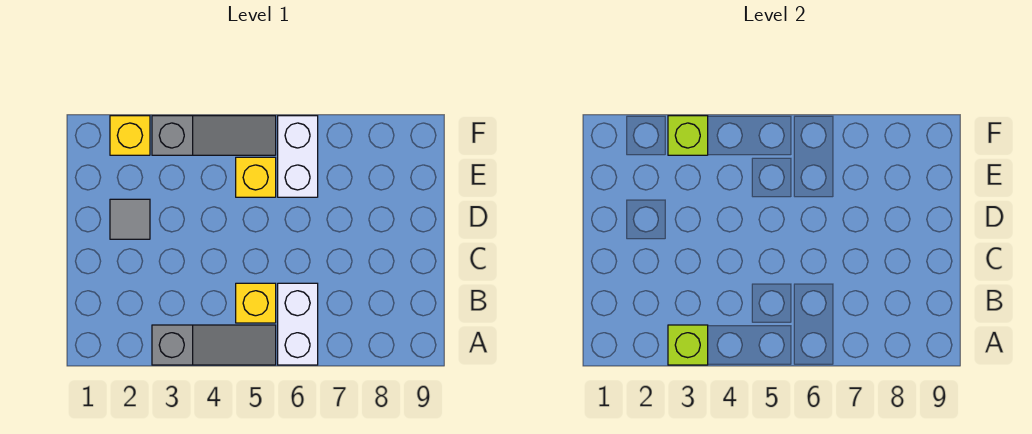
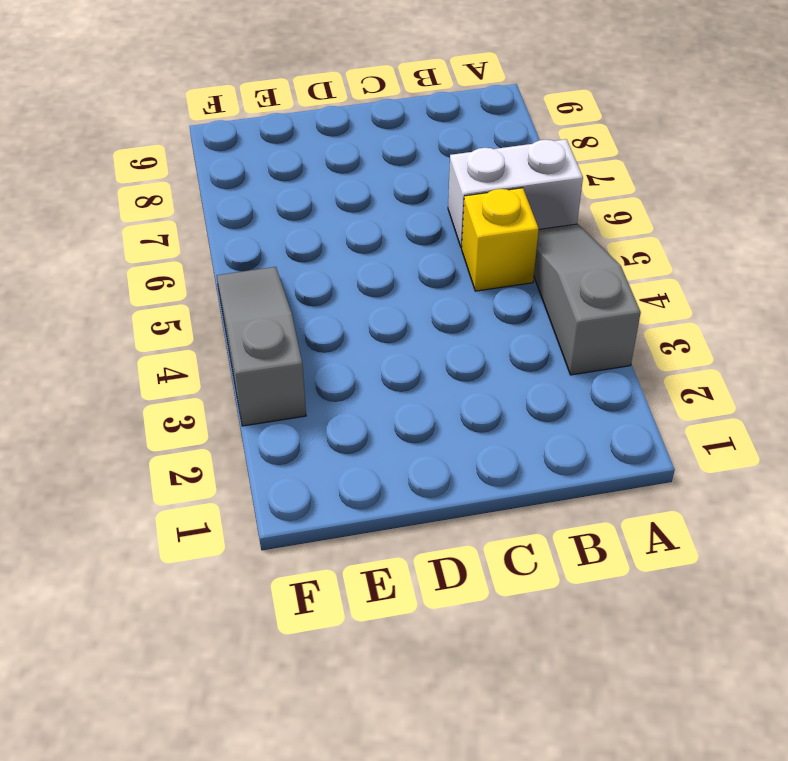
none -> grey tile D2 level 1
none -> yellow brick E5 level 1

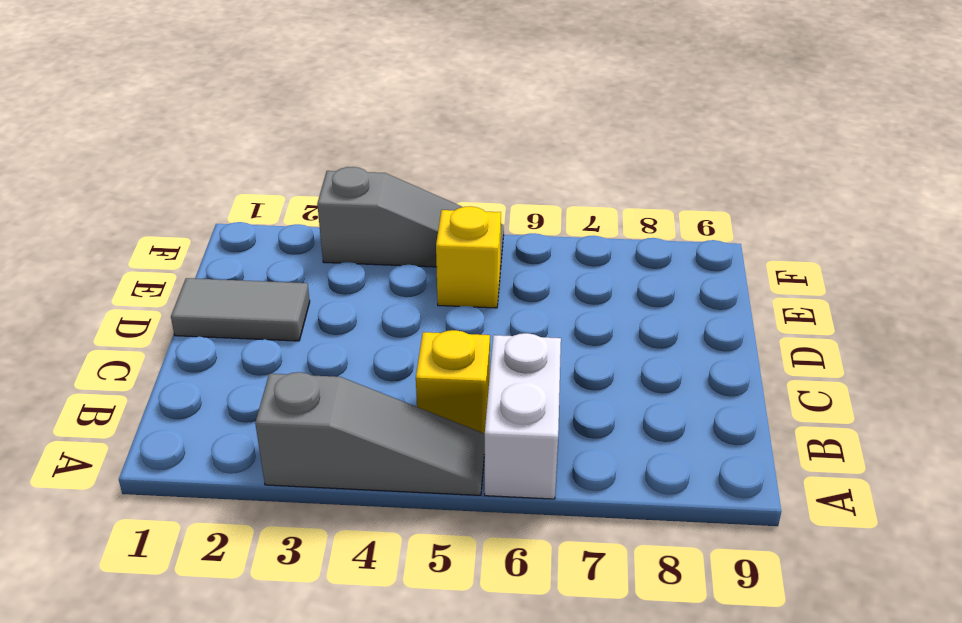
grey tile D1:D2 level 1 -> grey tile D2 level 1
none -> white brick E6:F6 level 1
none -> yellow brick F2 level 1

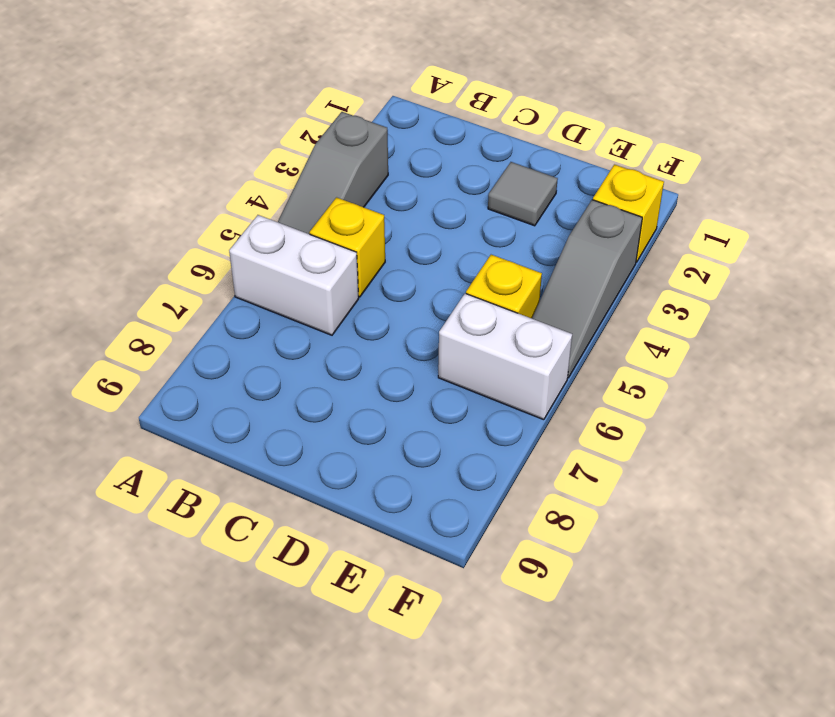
none -> lime brick A3 level 2
none -> lime brick F3 level 2

